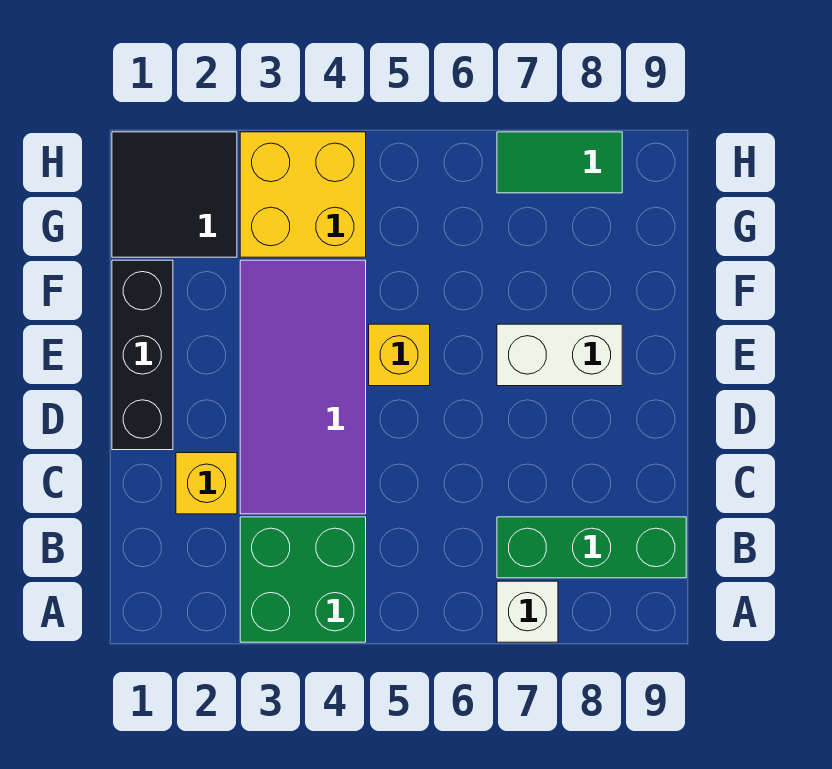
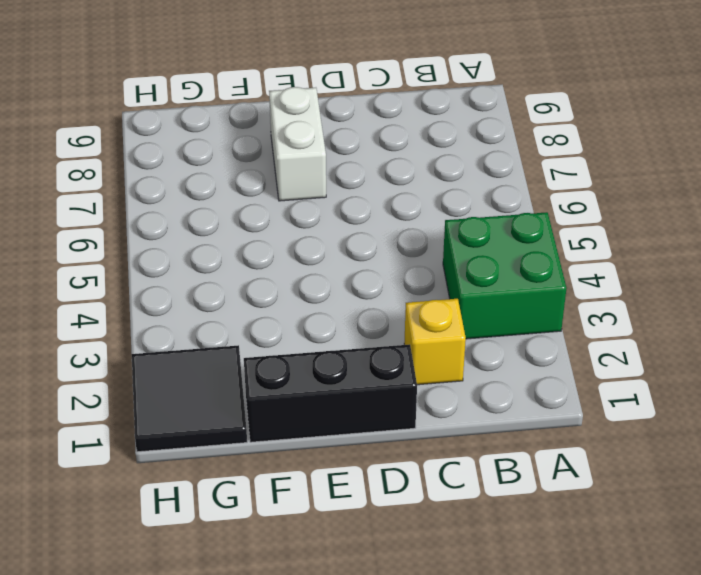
none -> white brick A7 level 1
none -> green brick B7:B9 level 1

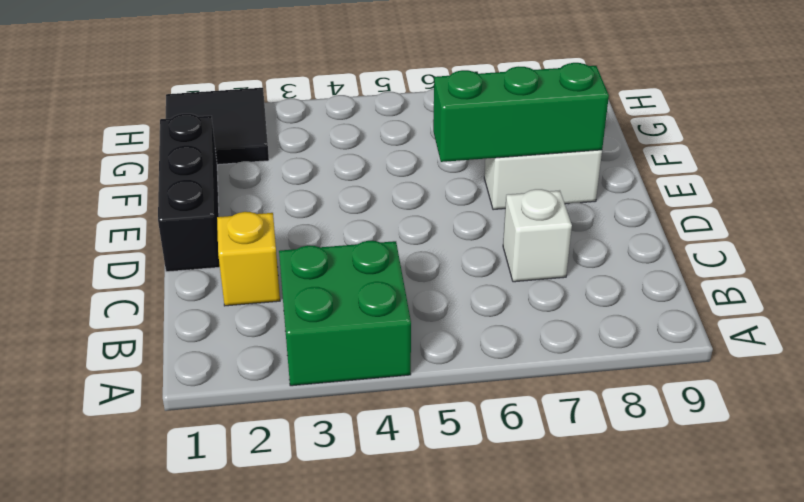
white brick C7 level 1 -> white brick A7 level 1
green brick E6:E8 level 2 -> green brick B7:B9 level 1
none -> purple tile C3:F4 level 1
none -> yellow brick E5 level 1

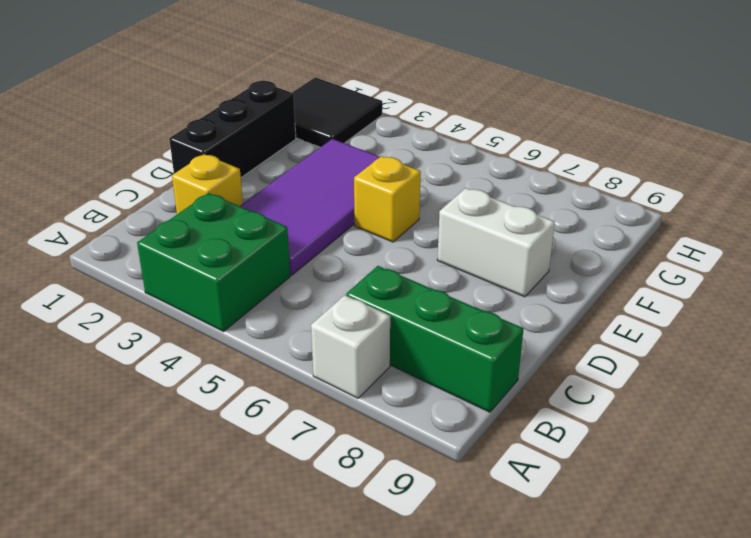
none -> yellow brick G3:H4 level 1
none -> green tile H7:H8 level 1

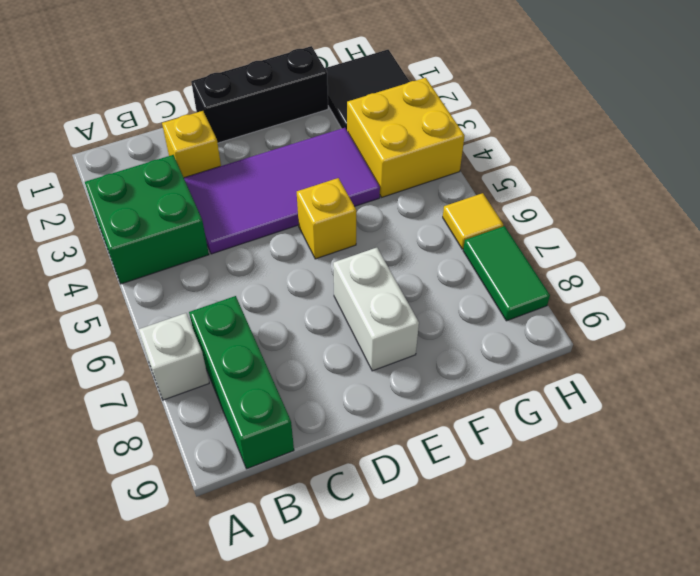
yellow tile H6 level 1 -> none

